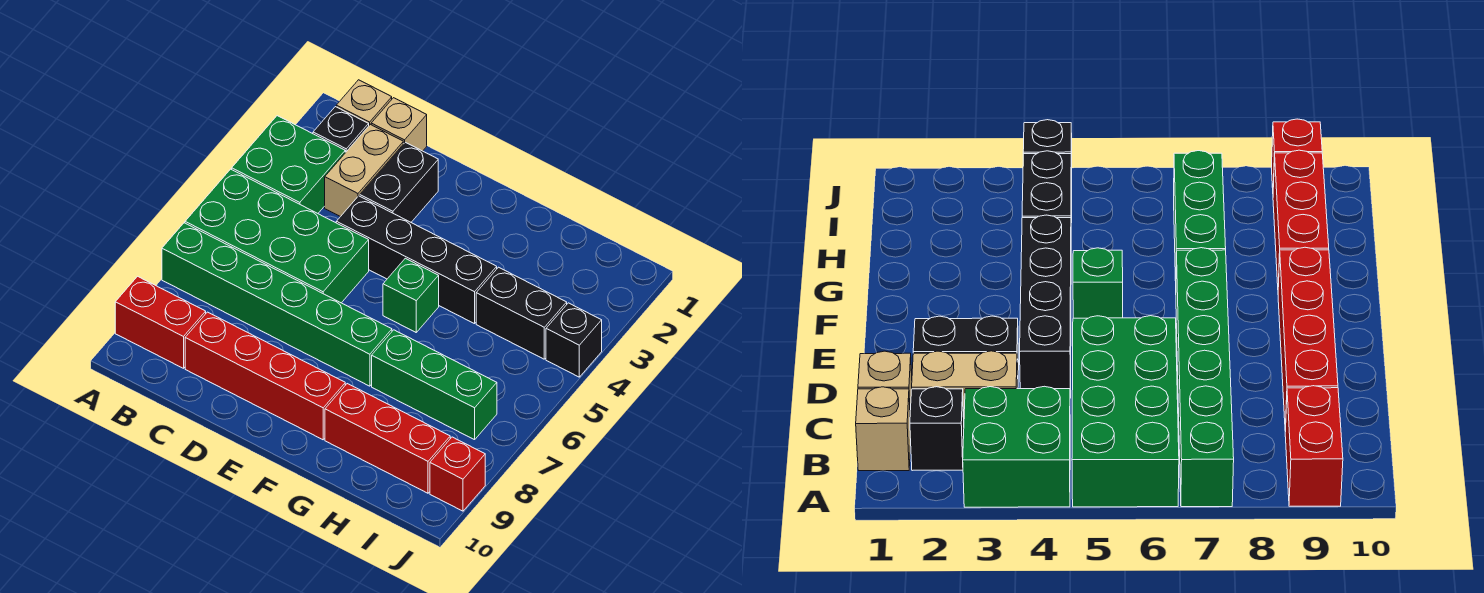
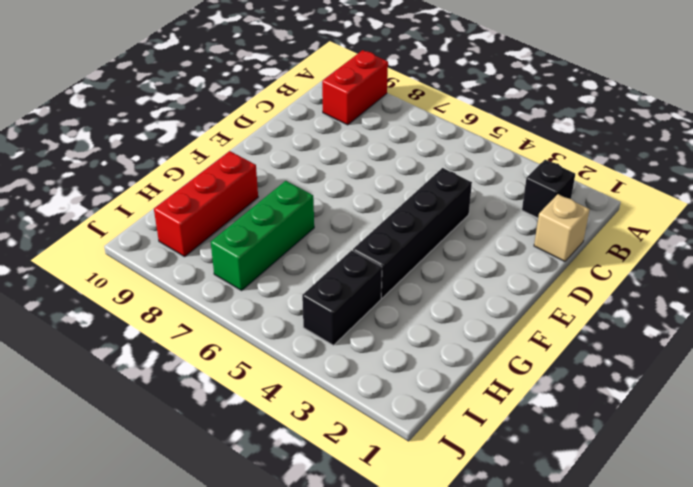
none -> green brick A3:B4 level 1
none -> green brick A5:D6 level 1
none -> green brick A7:F7 level 1

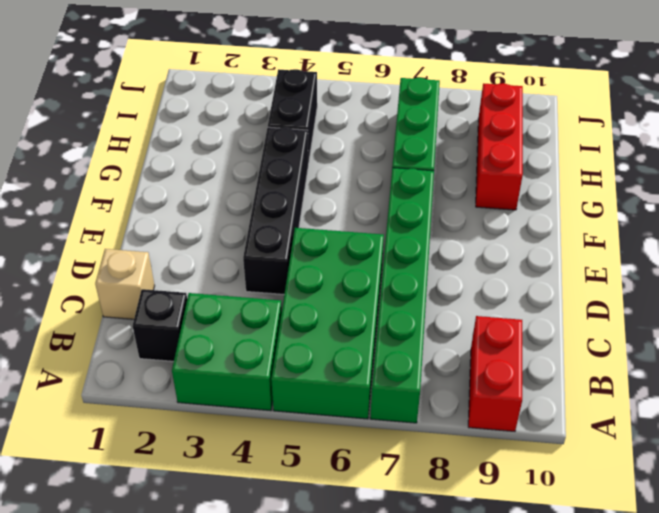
none -> tan brick B1 level 1
none -> tan brick C2:C3 level 1
none -> red brick C9:F9 level 1

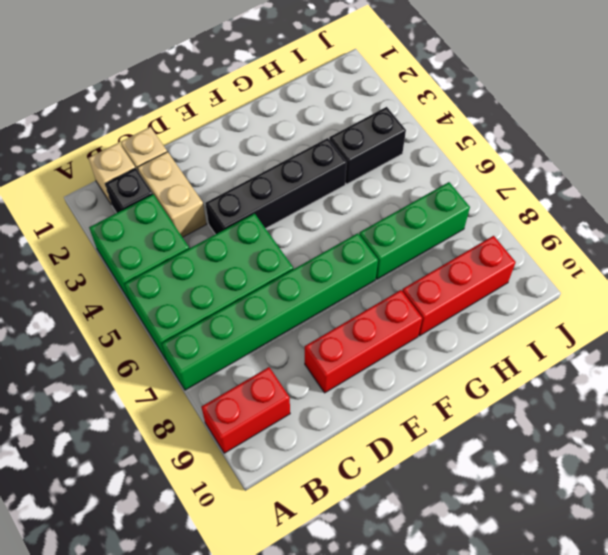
red brick D9:F9 level 1 -> red brick C9:F9 level 1
none -> black brick D2:D3 level 1
none -> green brick F5 level 1
none -> black brick J4 level 1

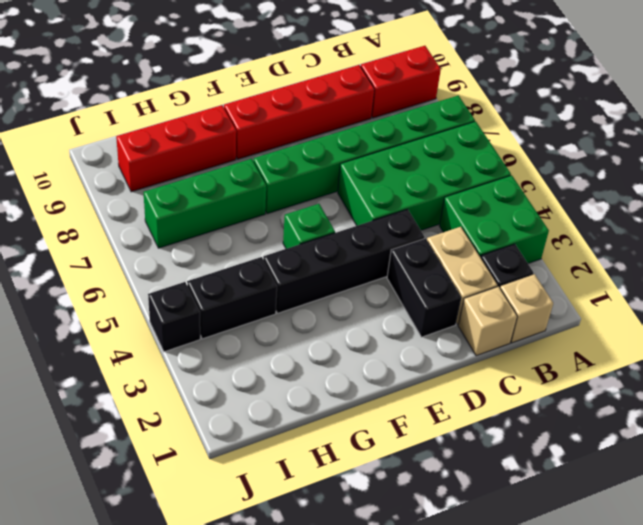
none -> red brick J9 level 1

